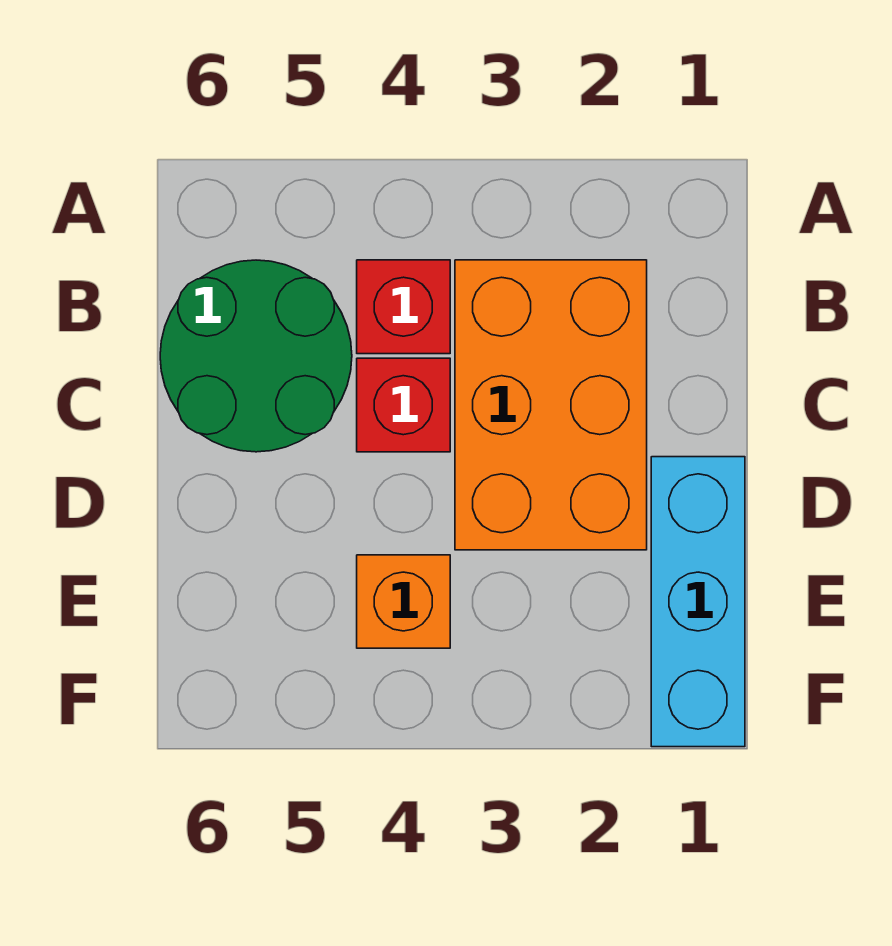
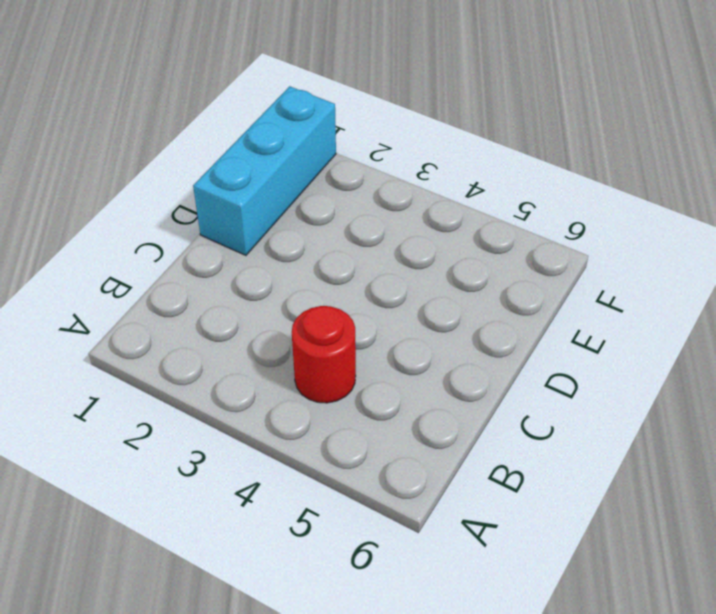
red round brick B4 level 1 -> red brick B4 level 1
none -> orange brick B2:D3 level 1
none -> green round brick B5:C6 level 1

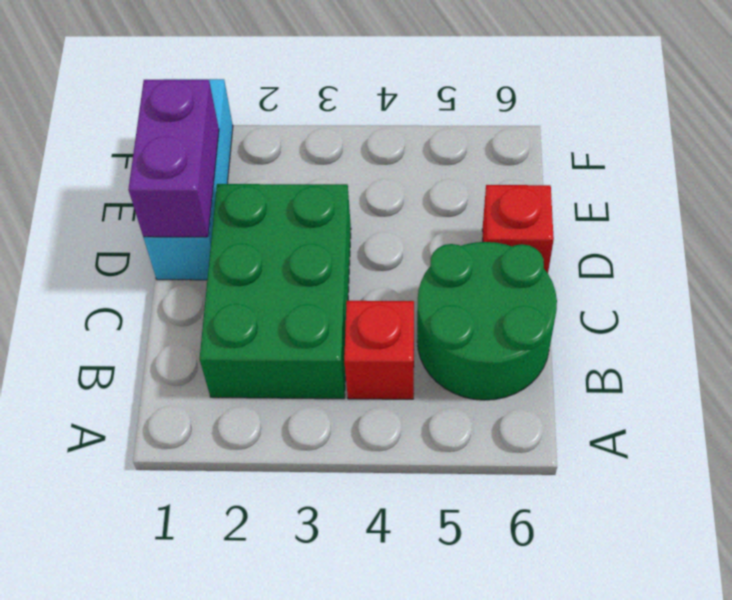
green brick B2:D3 level 1 -> orange brick B2:D3 level 1
purple brick D1:E1 level 2 -> none
red brick D6 level 1 -> red brick C4 level 1
none -> orange brick E4 level 1

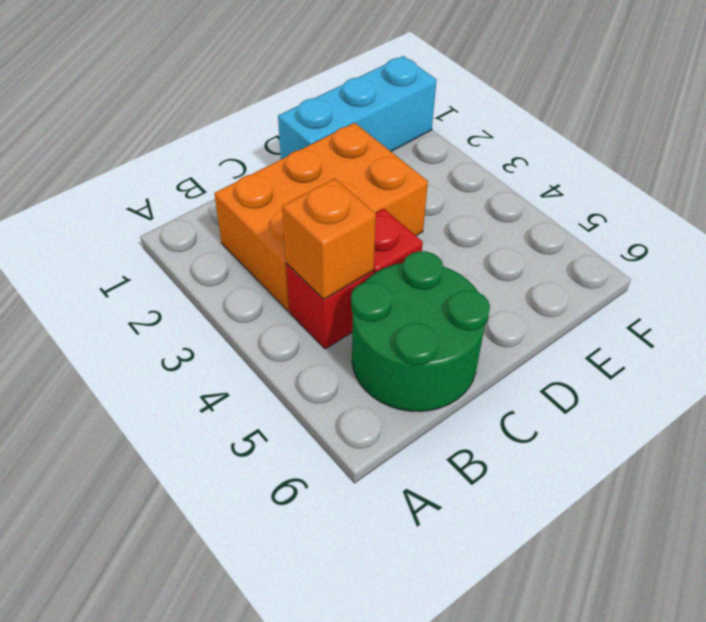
orange brick B4 level 2 -> orange brick E4 level 1

